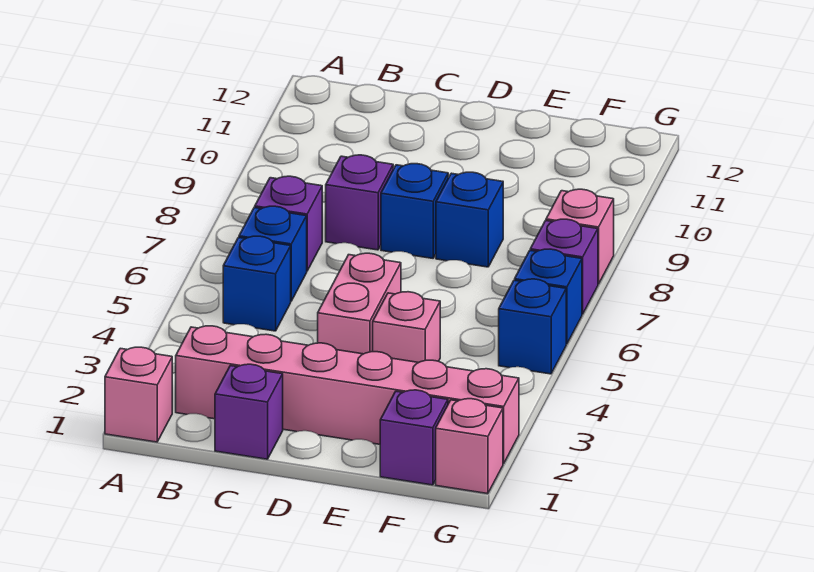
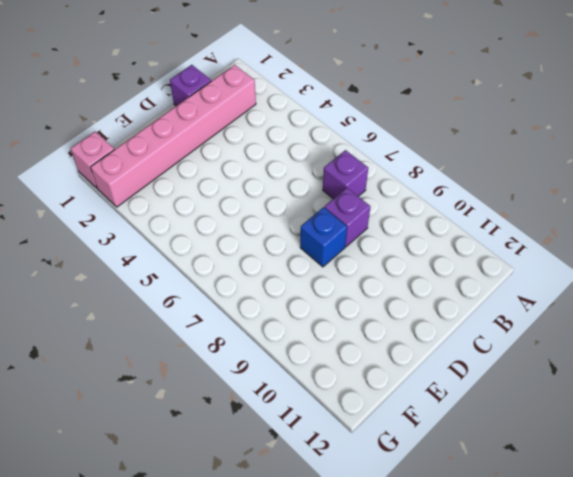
none -> pink brick A1 level 1
none -> blue brick B5 level 1
none -> blue brick B6 level 1

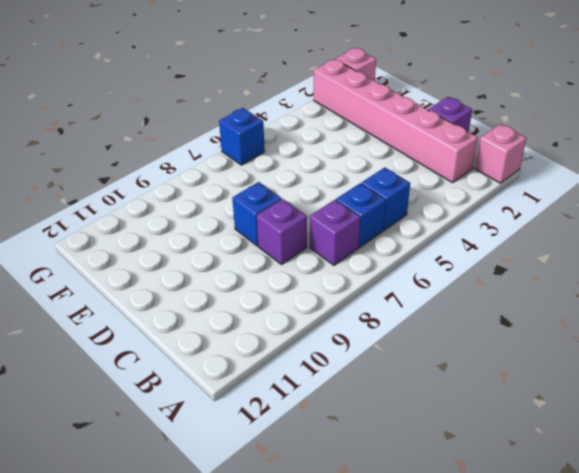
none -> pink brick D4:D5 level 1
none -> pink brick E4 level 1
none -> blue brick E8 level 1

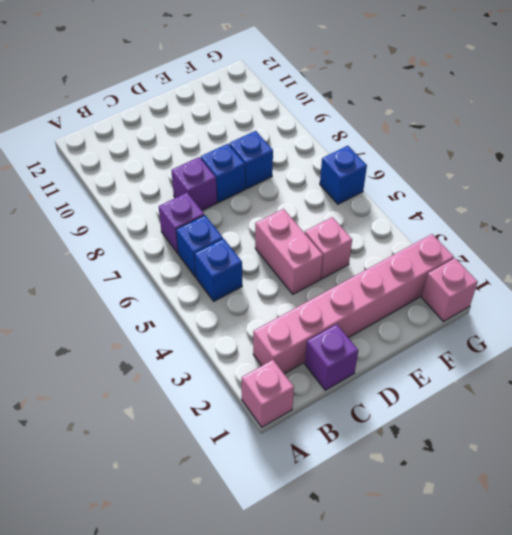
none -> purple brick F1 level 1
none -> blue brick G5 level 1
none -> purple brick G7 level 1

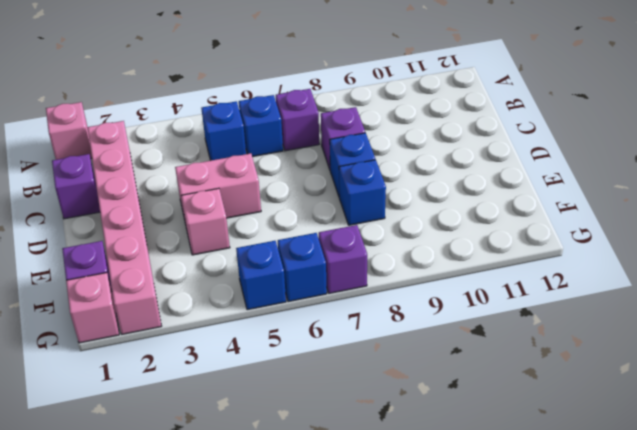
none -> pink brick G8 level 1

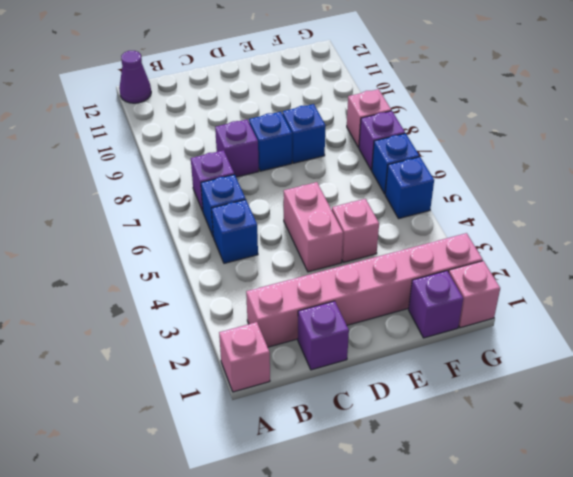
purple cone A12 level 1 -> none

